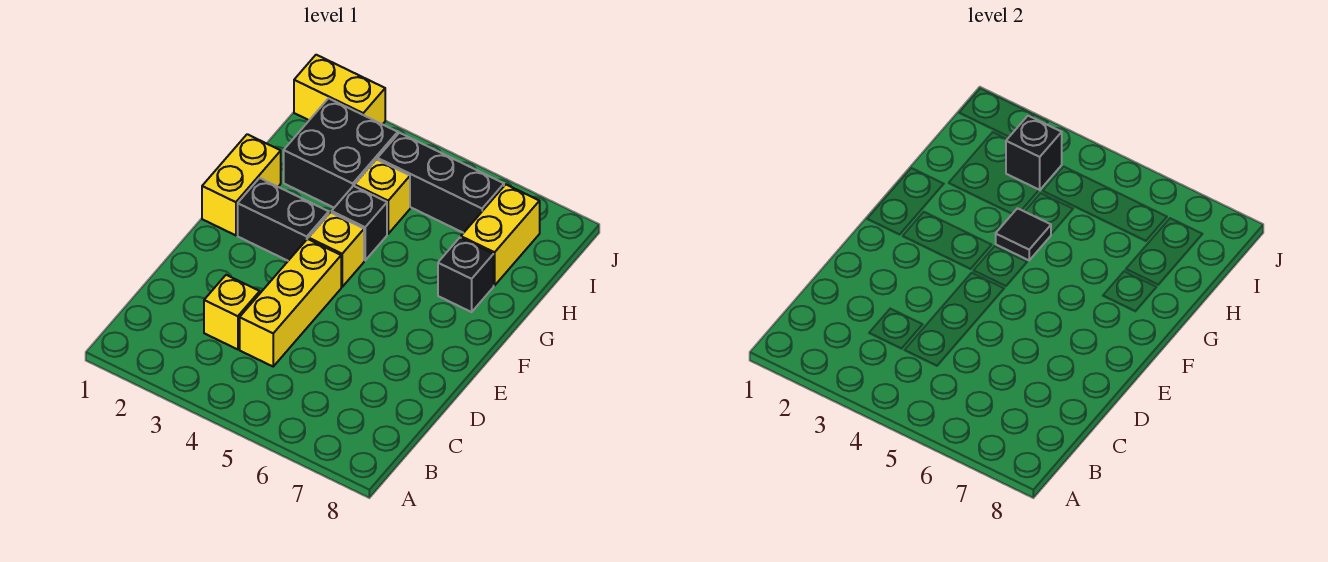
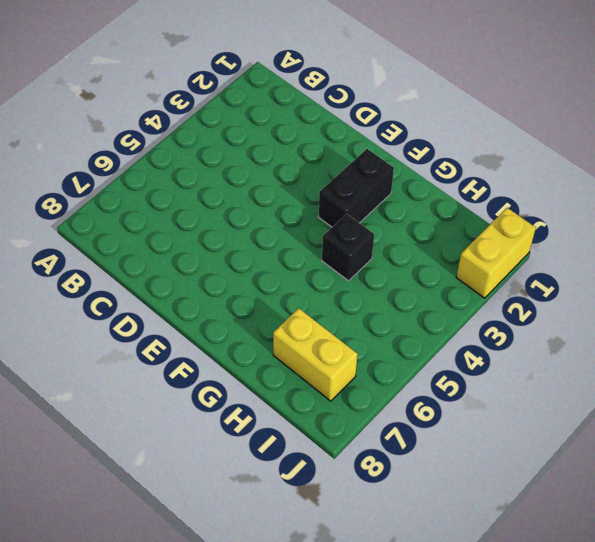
none -> yellow brick C3 level 1
none -> yellow brick C4:E4 level 1
none -> yellow brick F1:G1 level 1

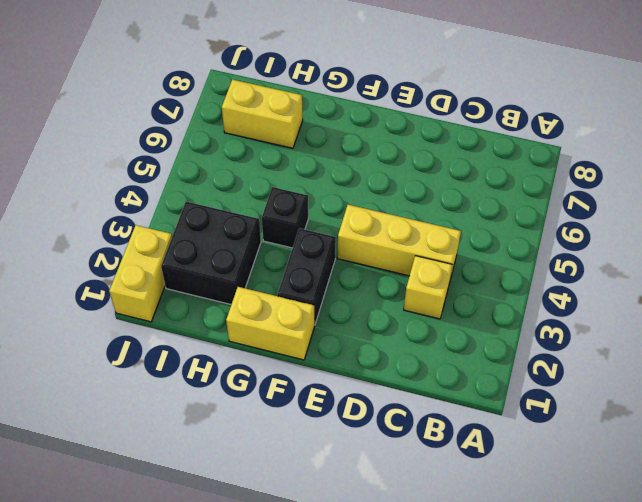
none -> yellow brick F4 level 1
none -> black brick G7 level 1
none -> yellow brick H4 level 1

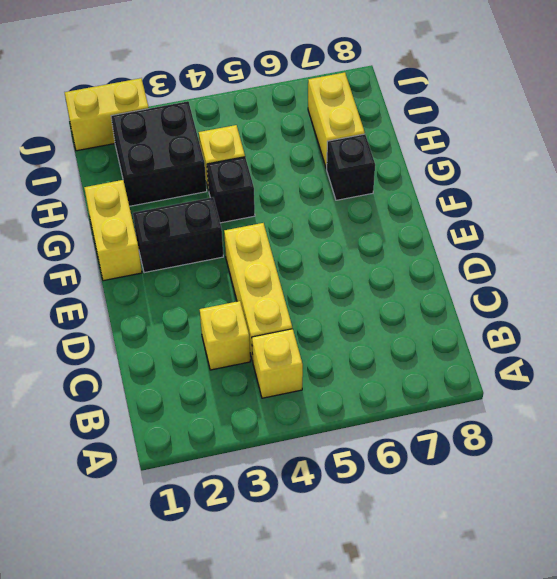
yellow brick B4 level 1 -> yellow brick F4 level 1
none -> black brick I4:I6 level 1
none -> black tile G4 level 2
none -> black brick I3 level 2

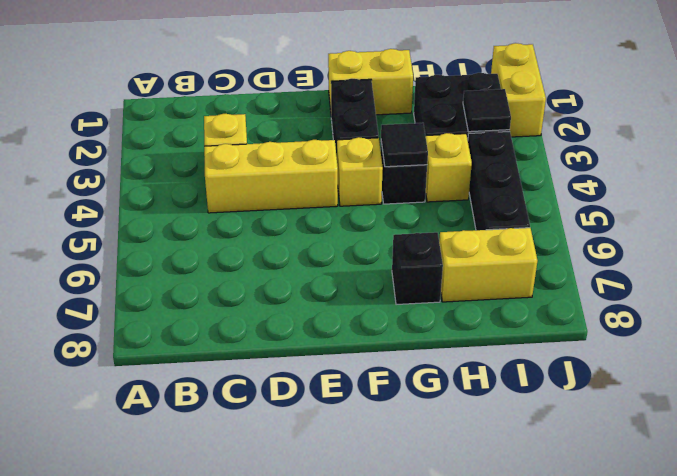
black tile I3 level 2 -> black brick I3 level 2

